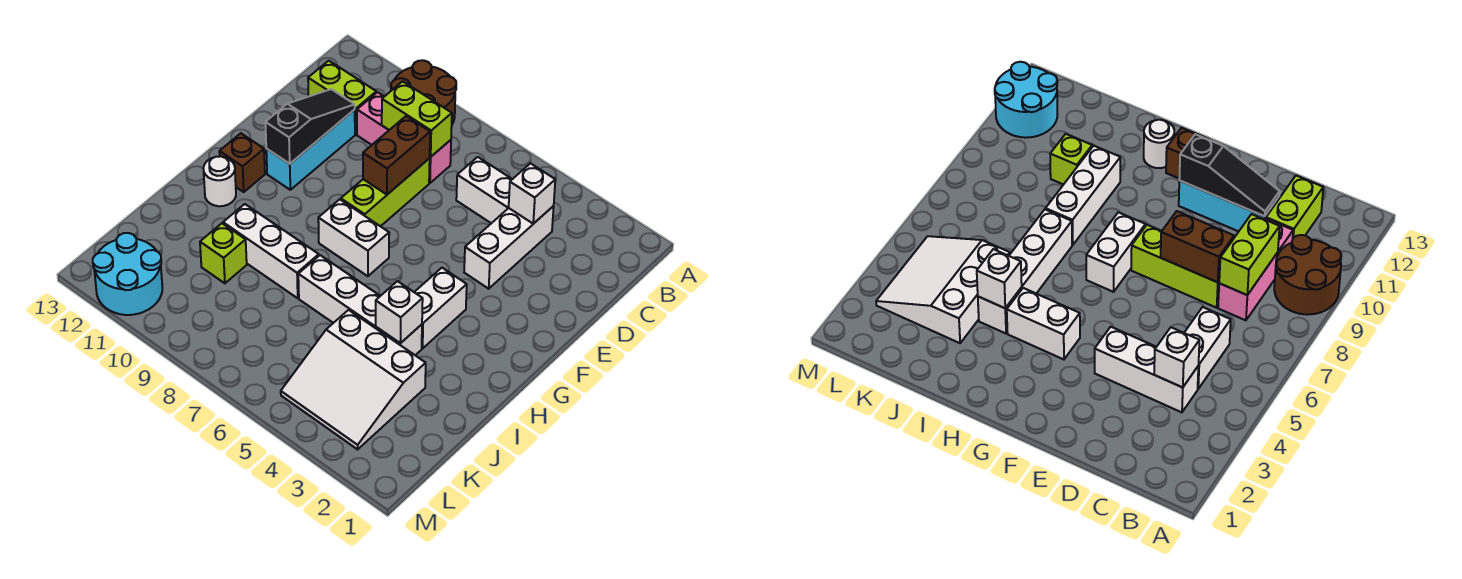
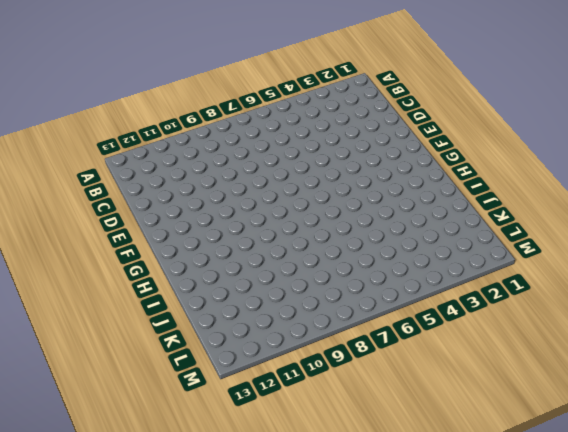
none -> brown round brick A9:B10 level 1
none -> white brick C4:E4 level 1
none -> white brick C5:C6 level 1

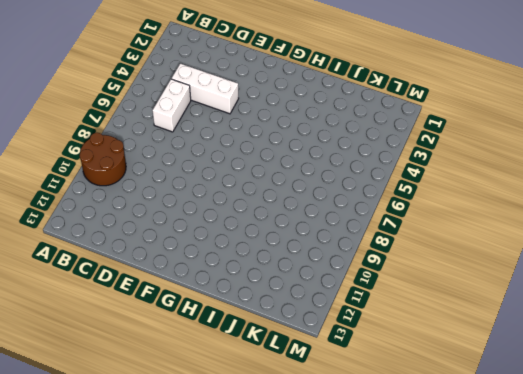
none -> pink brick C8:C10 level 1
none -> lime brick C11:C12 level 1
none -> lime brick D8:F8 level 1

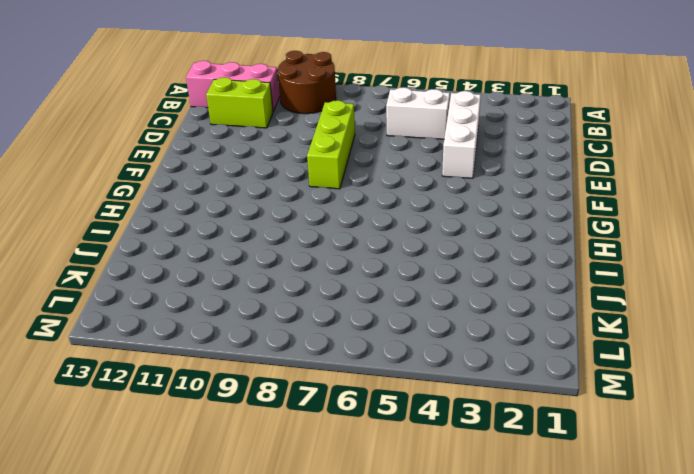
pink brick B11:B13 level 1 -> pink brick C8:C10 level 1
none -> cyan brick D11:F11 level 1
none -> white brick G4:H4 level 1
none -> white brick G7:G8 level 1

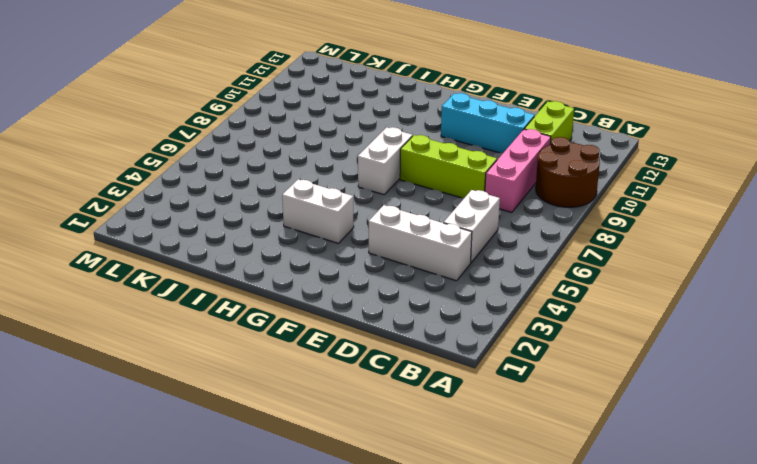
none -> brown brick G12 level 1
none -> white round brick H12 level 1
none -> white brick I4:I7 level 1

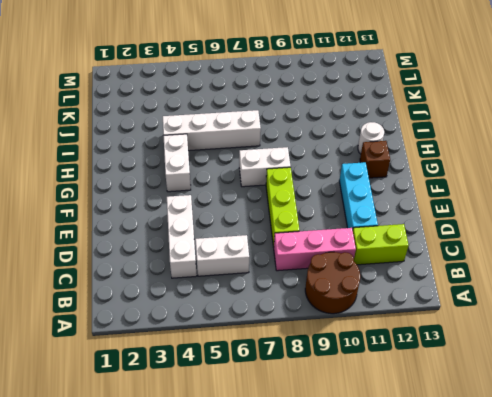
none -> white brick I8:I10 level 1
none -> white slope J3:L5 level 1 top J
none -> lime brick J10 level 1

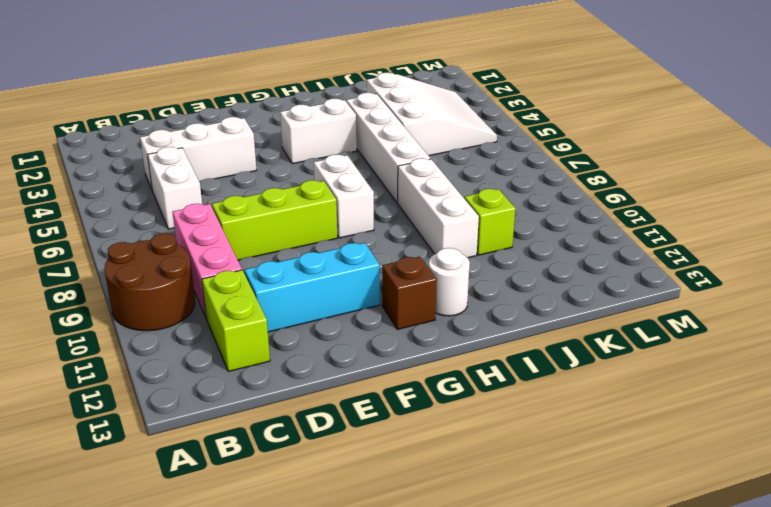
none -> cyan round brick L11:M12 level 1
none -> white brick C4 level 2
none -> lime brick C8:C9 level 2

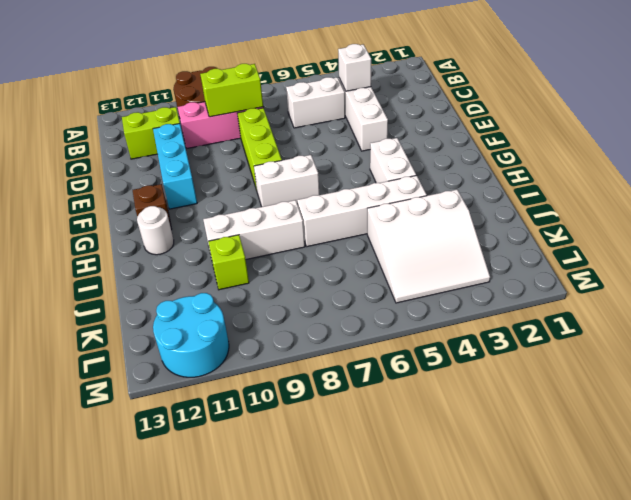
none -> brown brick D8:E8 level 2
none -> black slope D11:F11 level 2 top F
none -> white brick I4 level 2

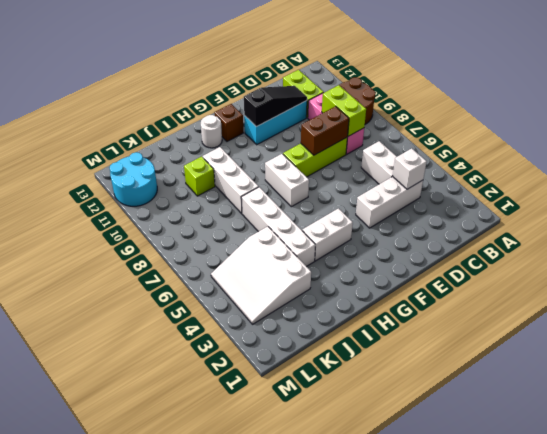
none -> white brick I4 level 2

